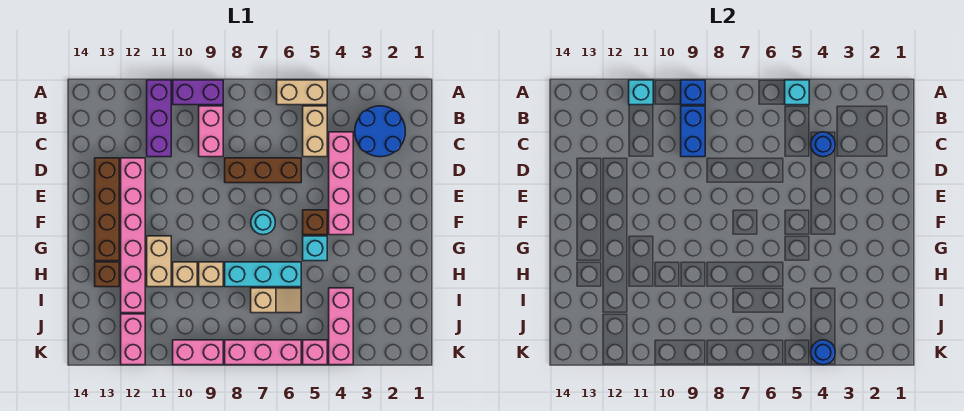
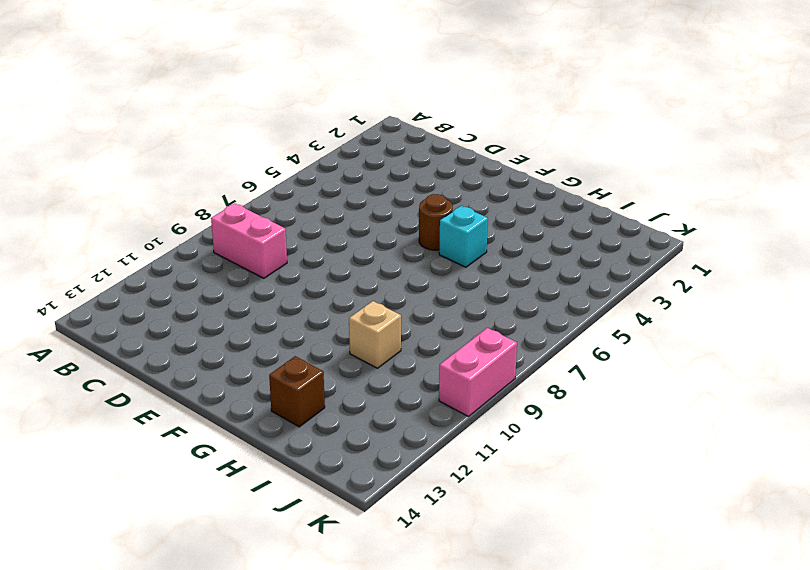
brown round brick F5 level 1 -> brown brick F5 level 1
none -> tan brick A5:A6 level 1
none -> purple brick A9:A10 level 1
none -> purple brick A11:C11 level 1
none -> blue round brick B2:C3 level 1

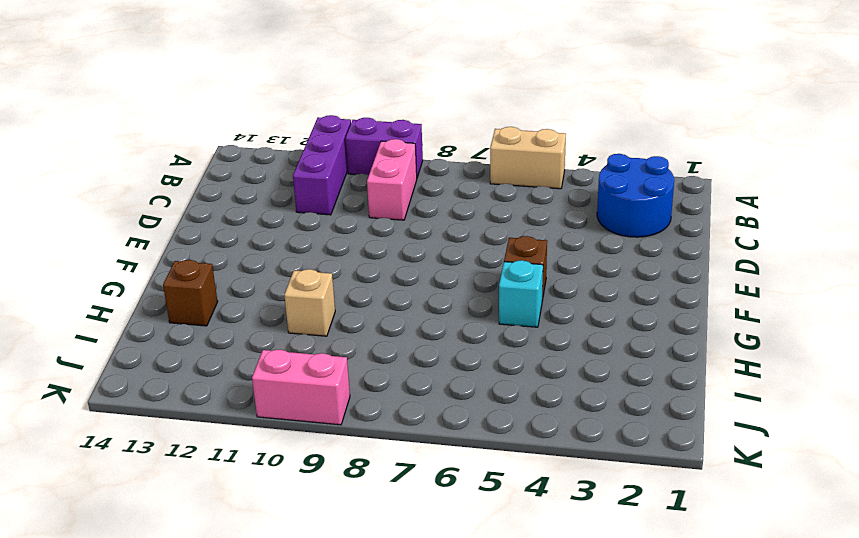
none -> tan brick B5:C5 level 1
none -> pink brick C4:F4 level 1
none -> brown brick D6:D8 level 1
none -> pink brick D12:I12 level 1

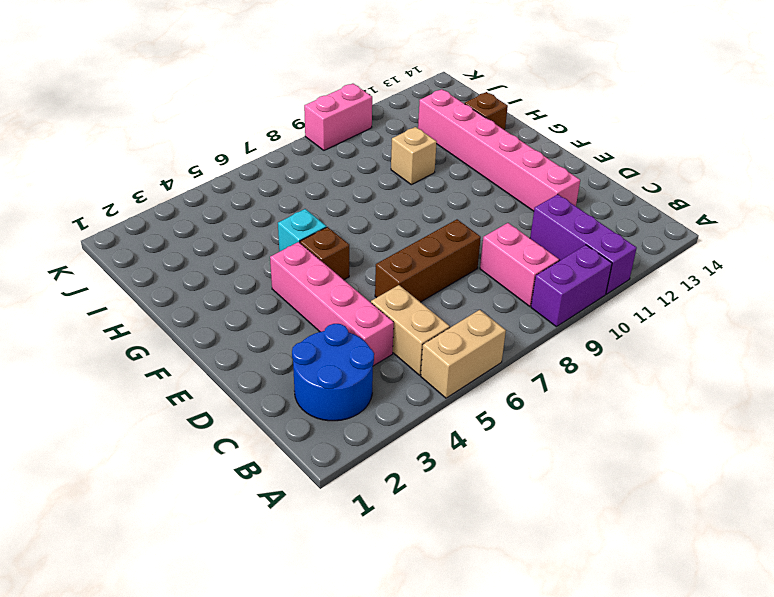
none -> brown brick D13:G13 level 1
none -> cyan round brick F7 level 1
none -> tan brick G11:H11 level 1
none -> cyan brick H6:H8 level 1

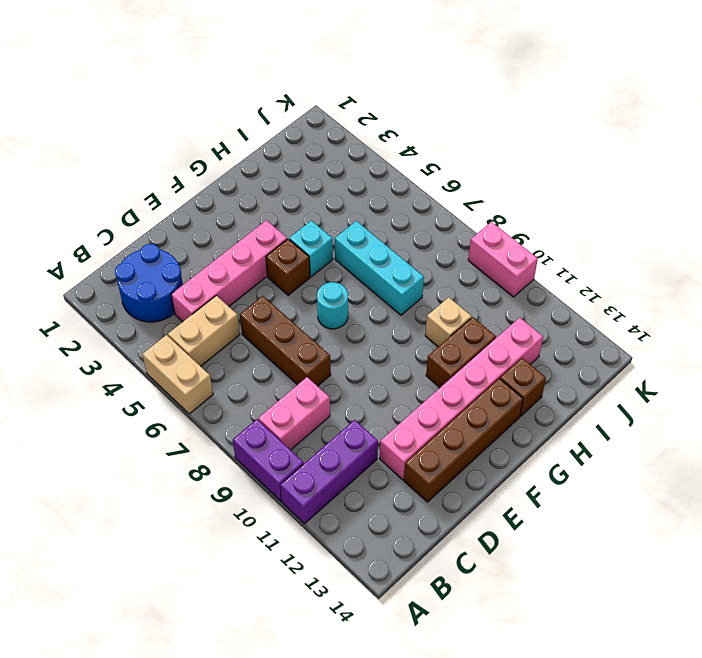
brown brick G11:H11 level 1 -> tan brick G11:H11 level 1
none -> tan brick H9 level 1
none -> pink brick I4:K4 level 1
none -> tan slope I6:I7 level 1 top 7
none -> pink brick J12:K12 level 1

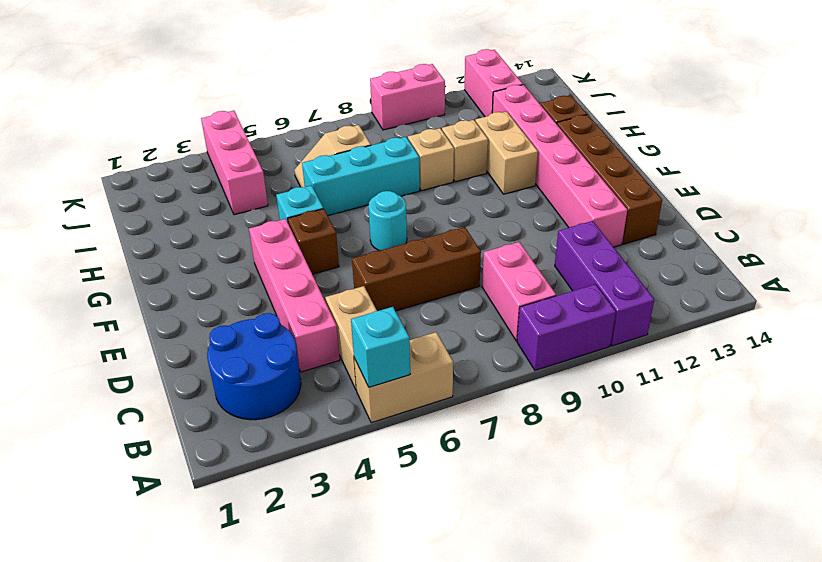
none -> pink brick K5 level 1
none -> pink brick K6:K8 level 1
none -> blue brick A9 level 2
none -> cyan brick A11 level 2

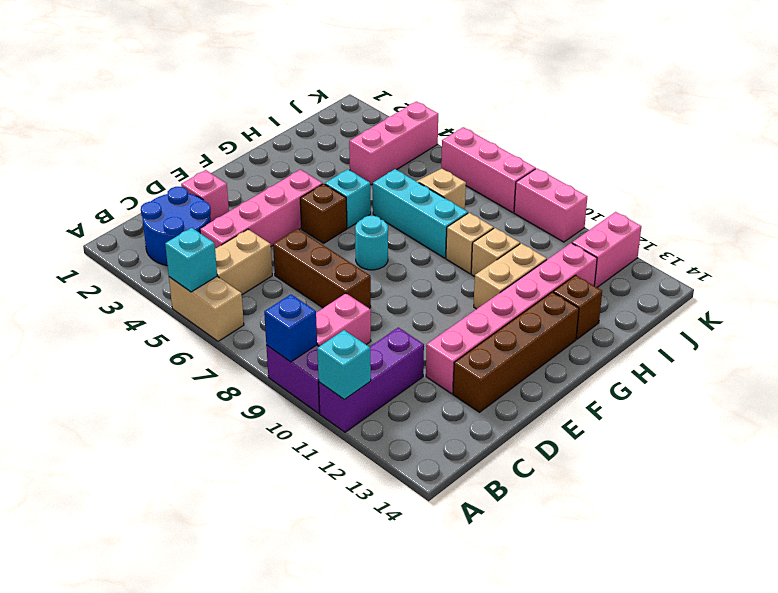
pink brick D2 level 1 -> pink brick K5 level 1
none -> blue brick B9:C9 level 2
none -> blue round brick C4 level 2
none -> blue round brick K4 level 2

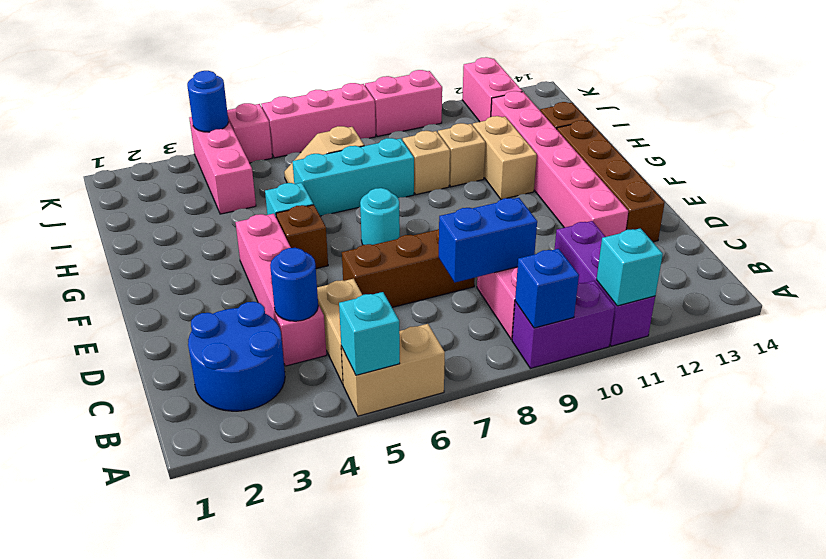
blue brick C8:C9 level 2 -> blue brick B9:C9 level 2

